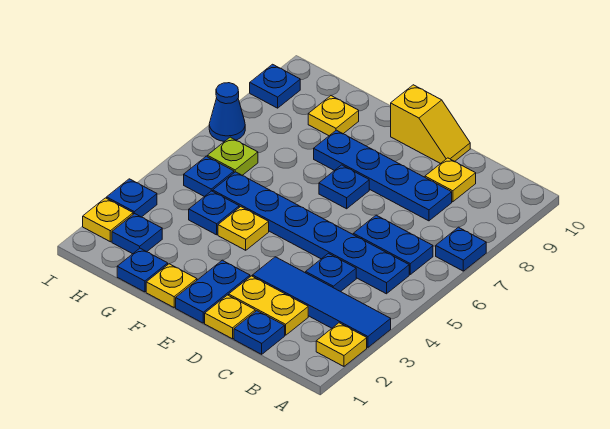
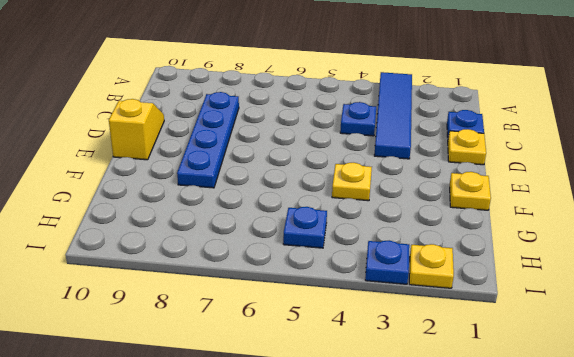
none -> yellow plate A2 level 1
none -> blue plate A7 level 1
none -> blue plate B5:G5 level 1

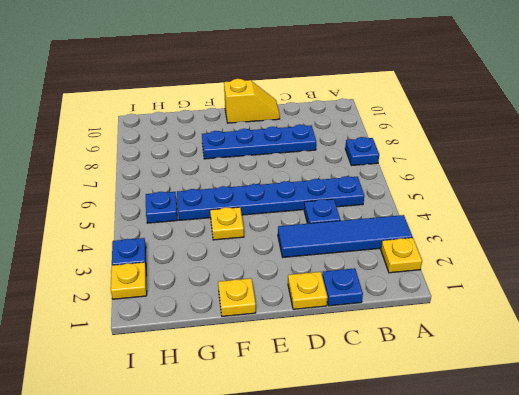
none -> blue plate B6:C6 level 1
none -> yellow plate C2:D2 level 1
none -> yellow plate C9 level 1

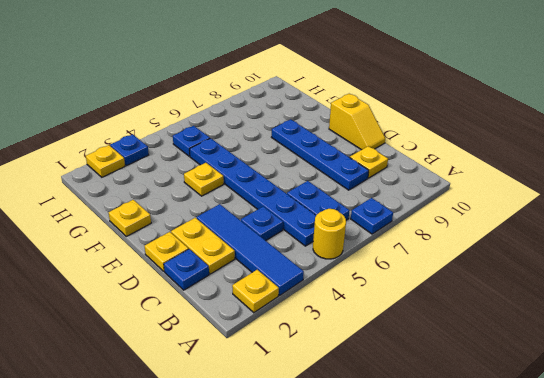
yellow round brick A5 level 1 -> none
none -> blue plate E1:E2 level 1
none -> blue plate E7 level 1
none -> blue plate G1 level 1

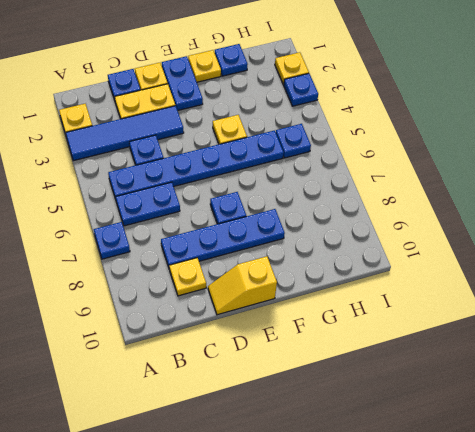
none -> blue plate G4 level 1
none -> yellow plate G9 level 1
none -> blue plate H2 level 1

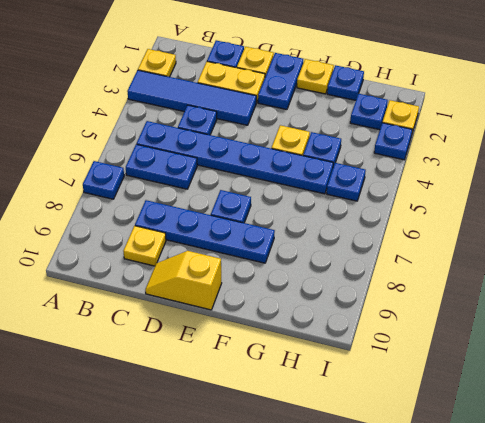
none -> yellow plate G9 level 1
none -> lime plate H6 level 1
none -> blue cone I7 level 1

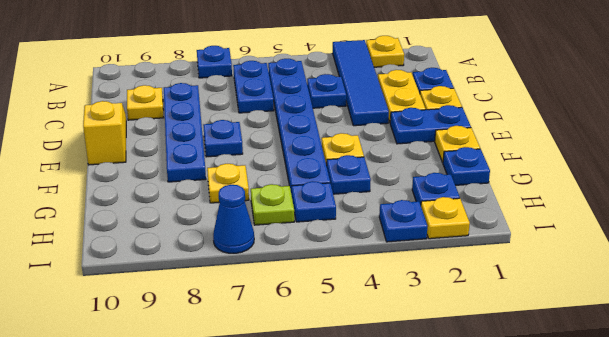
yellow plate G7 level 1 -> yellow plate G9 level 1
none -> blue plate I9 level 1

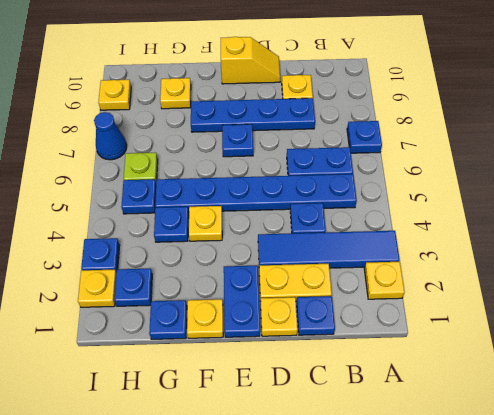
yellow plate I9 level 1 -> blue plate I9 level 1

